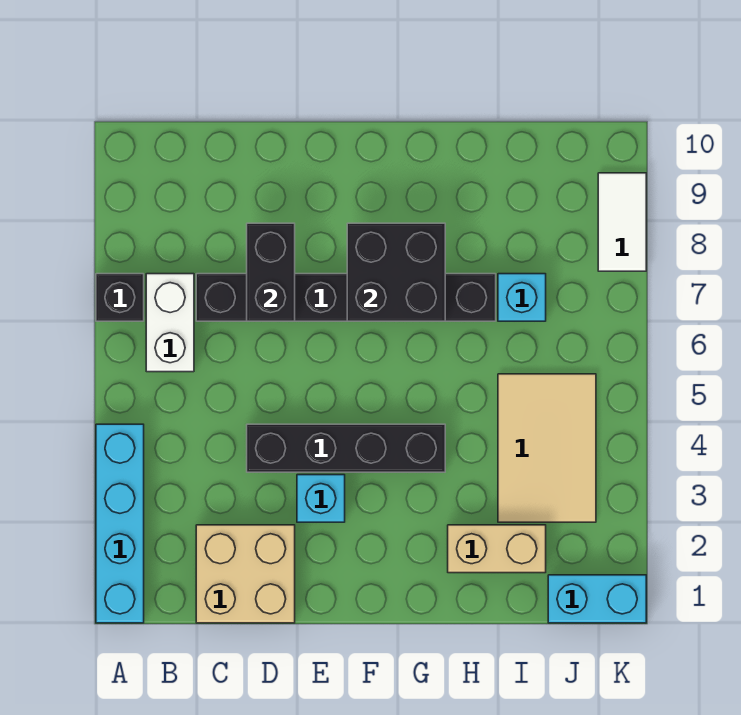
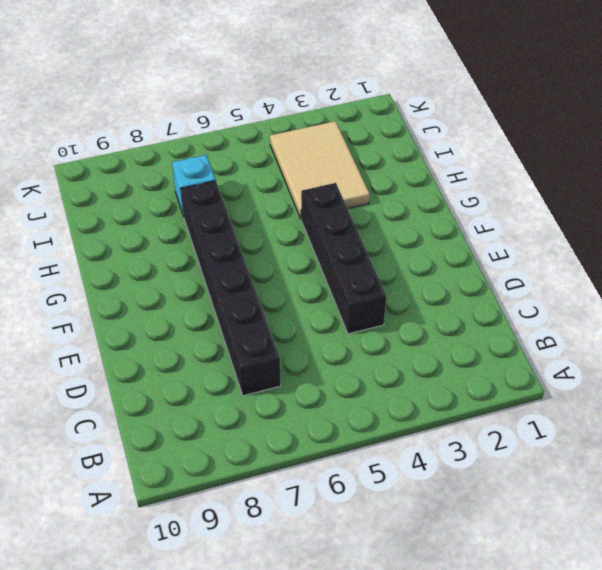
tan tile H3:J4 level 1 -> tan tile I3:J5 level 1
none -> cyan brick A1:A4 level 1
none -> black brick A7 level 1
none -> white brick B6:B7 level 1

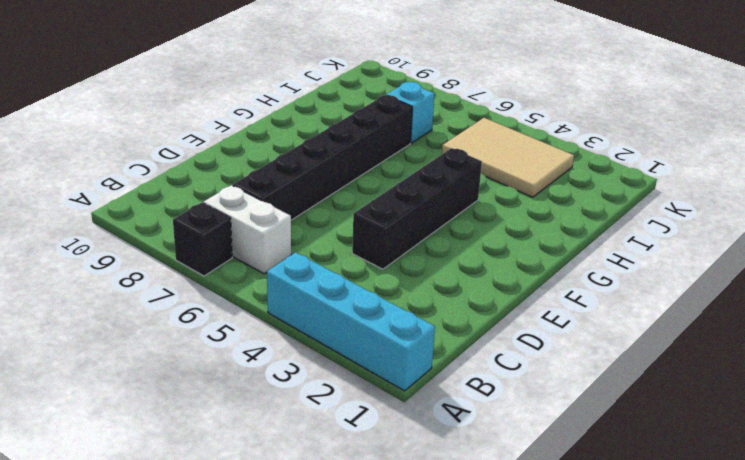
none -> tan brick C1:D2 level 1
none -> cyan brick E3 level 1
none -> tan brick H2:I2 level 1

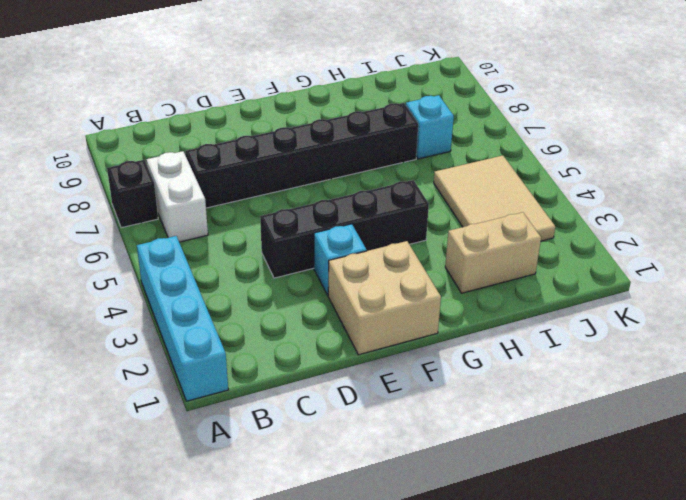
tan brick E1:F2 level 1 -> tan brick C1:D2 level 1
none -> cyan brick J1:K1 level 1
none -> white tile K8:K9 level 1
none -> black brick D7:D8 level 2

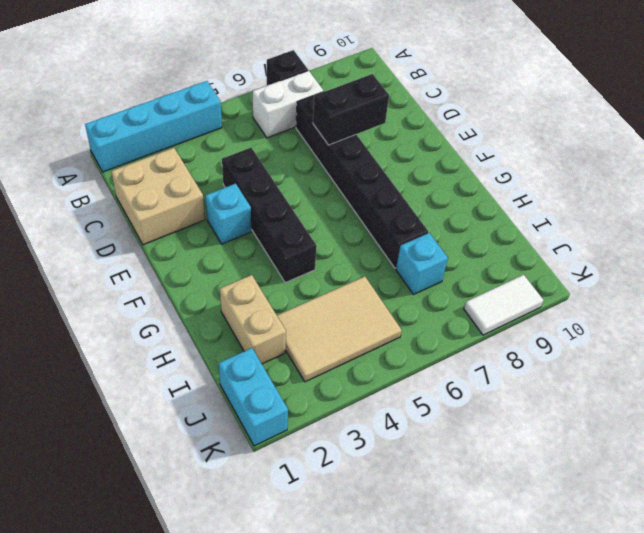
none -> black brick F7:G8 level 2

